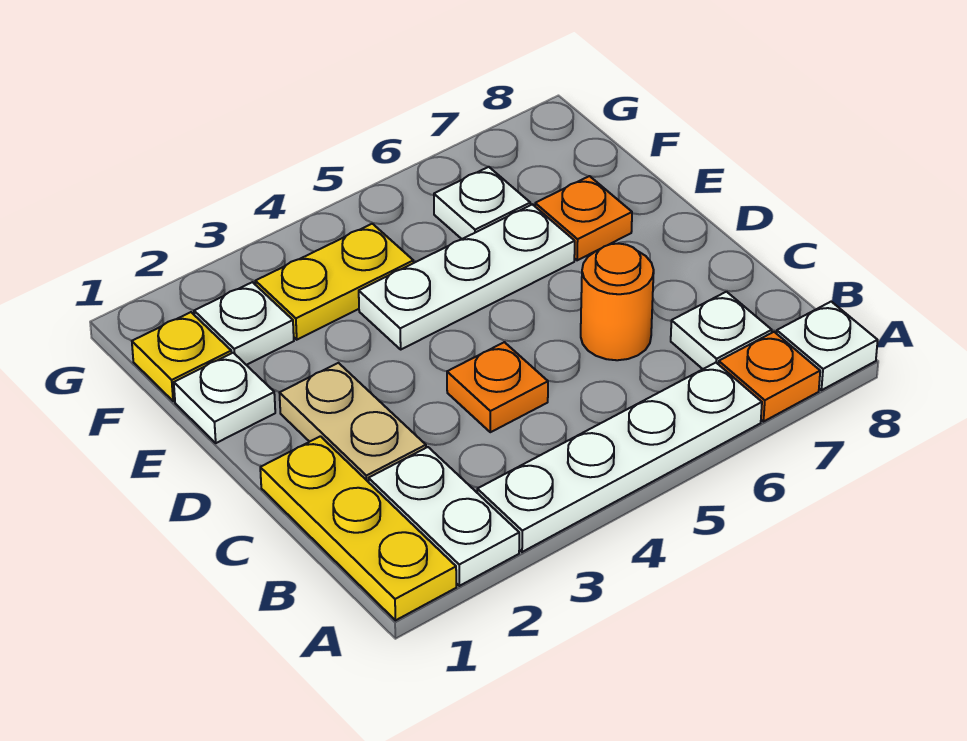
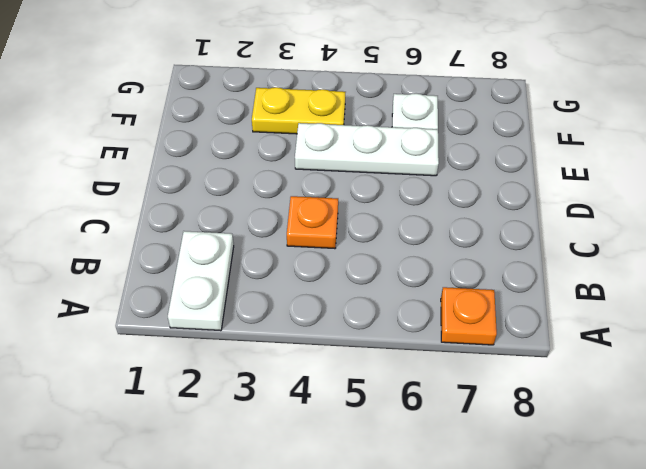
none -> yellow plate A1:C1 level 1
none -> white plate A3:A6 level 1
none -> white plate A8 level 1

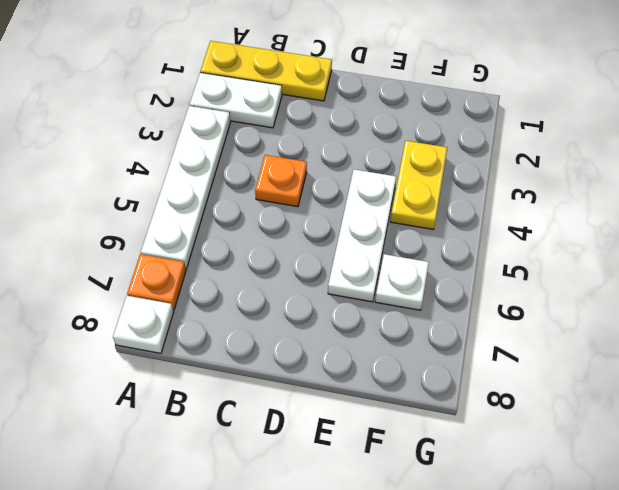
none -> white plate B7 level 1
none -> tan plate C2:D2 level 1
none -> orange round brick C6 level 1

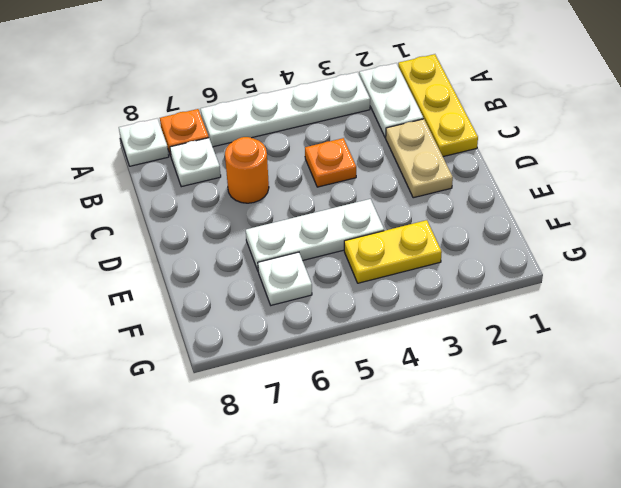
none -> white plate E1 level 1
none -> orange plate E7 level 1
none -> yellow plate F1 level 1

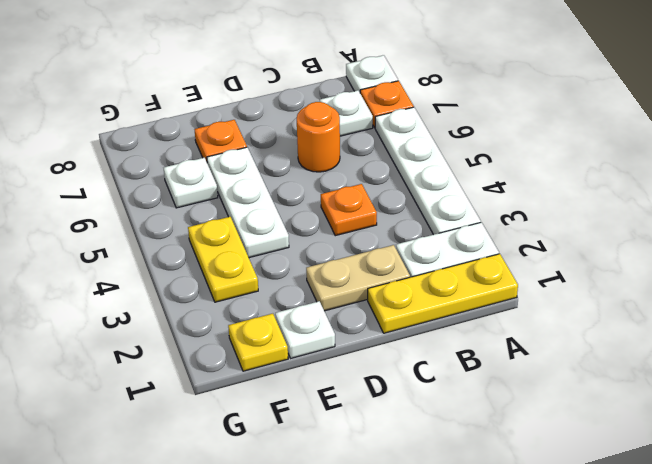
none -> white plate F2 level 1

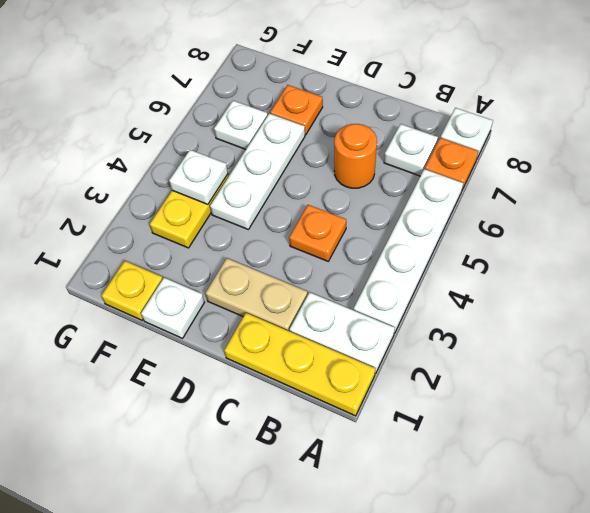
white plate F4 level 2 -> white plate F2 level 1

